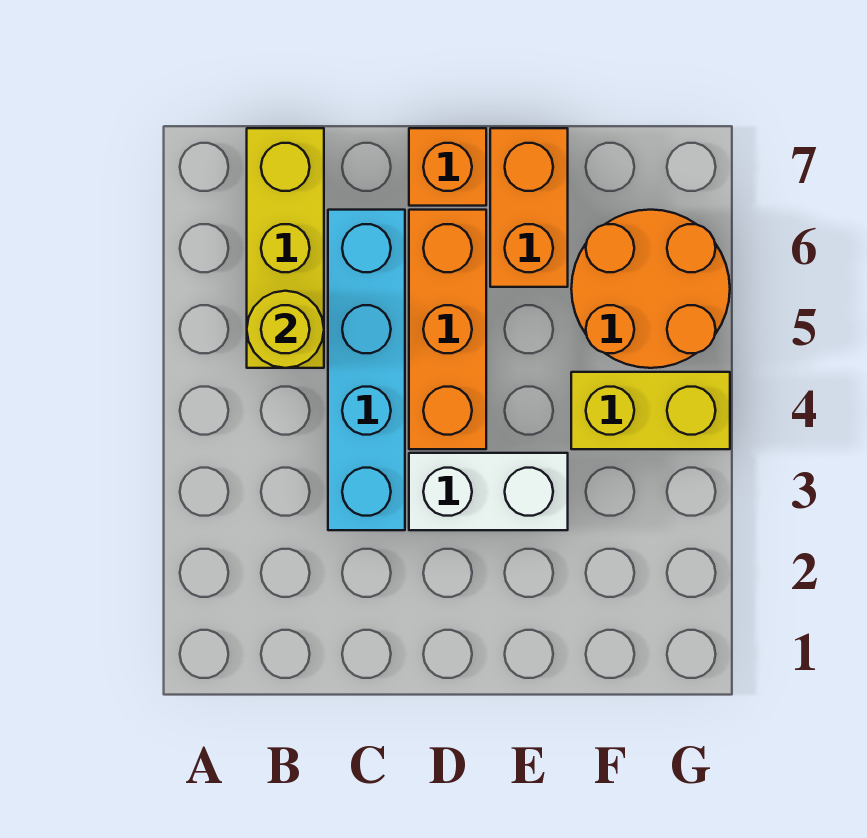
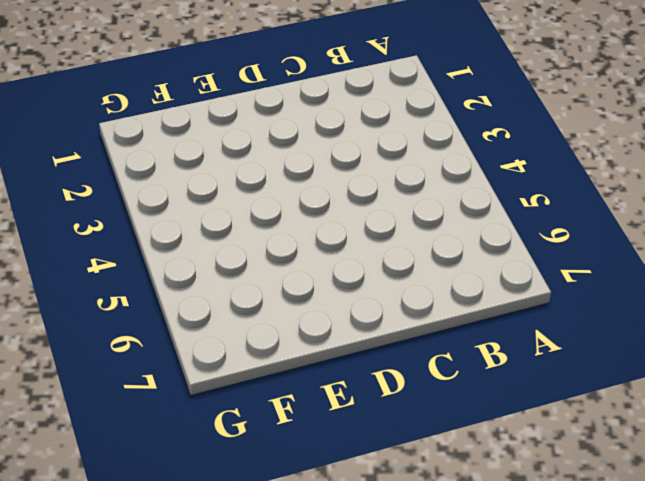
none -> yellow brick B5:B7 level 1
none -> cyan brick C3:C6 level 1

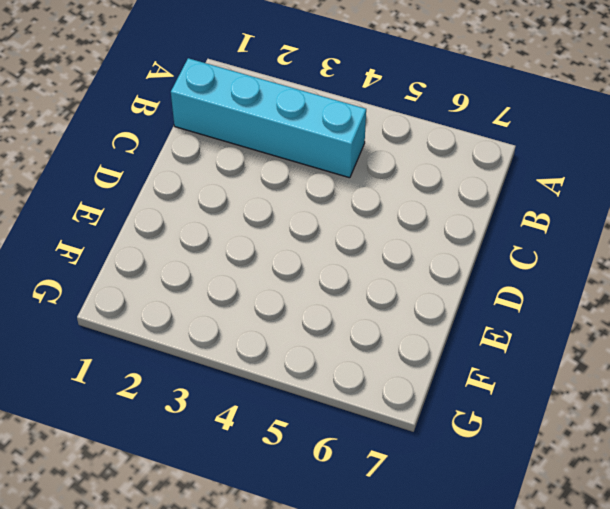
cyan brick B1:B4 level 1 -> cyan brick C3:C6 level 1
none -> yellow brick B5:B7 level 1
none -> white brick D3:E3 level 1

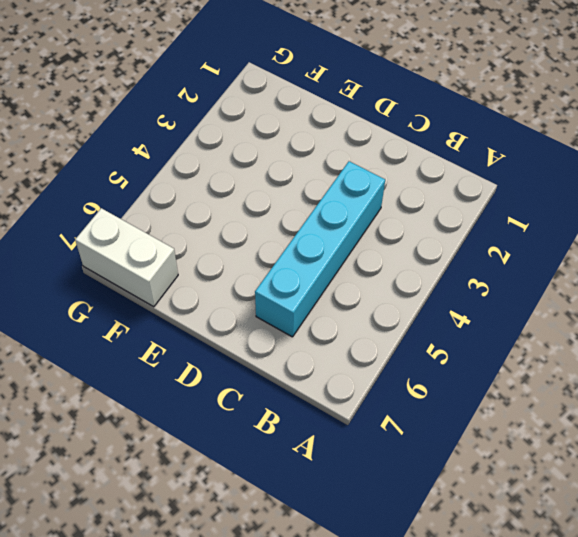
white brick F7:G7 level 1 -> white brick D3:E3 level 1
none -> yellow brick B5:B7 level 1
none -> orange brick D4:D6 level 1

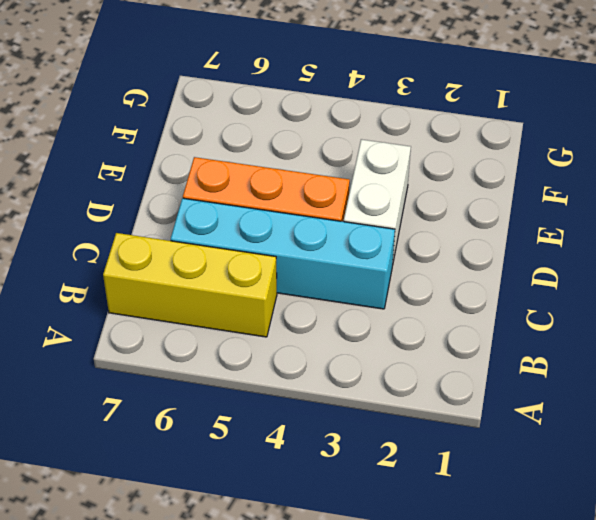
none -> orange brick D7 level 1
none -> orange brick E6:E7 level 1

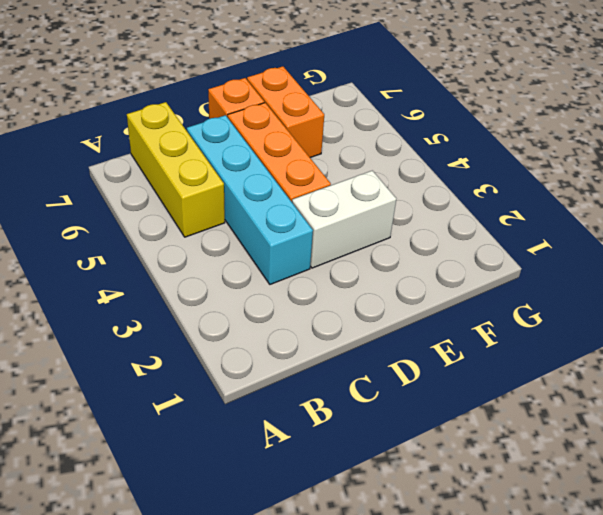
none -> yellow brick F4:G4 level 1
none -> orange round brick F5:G6 level 1

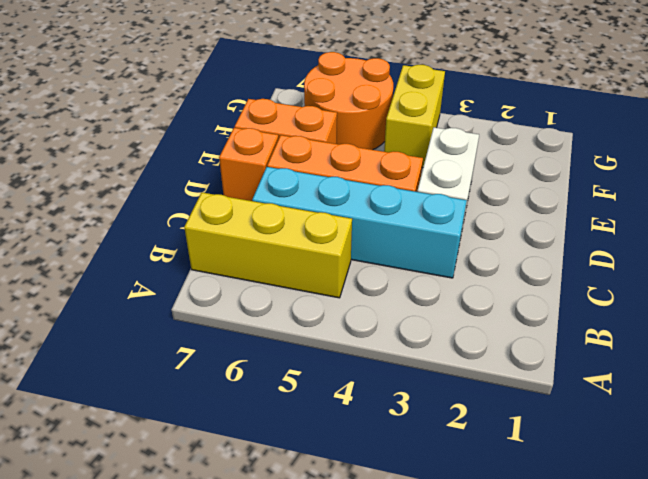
none -> yellow round brick B5 level 2

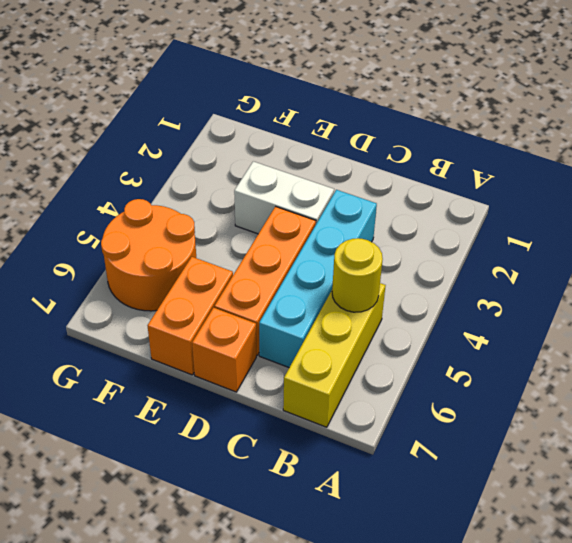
none -> yellow brick F4:G4 level 1

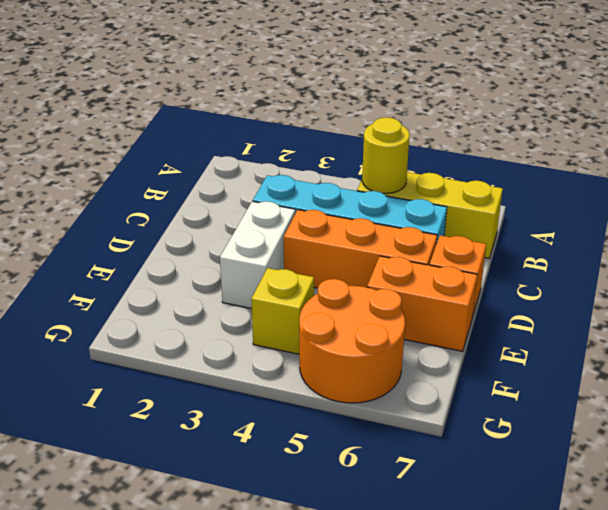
yellow brick F4 level 1 -> yellow brick F4:G4 level 1

